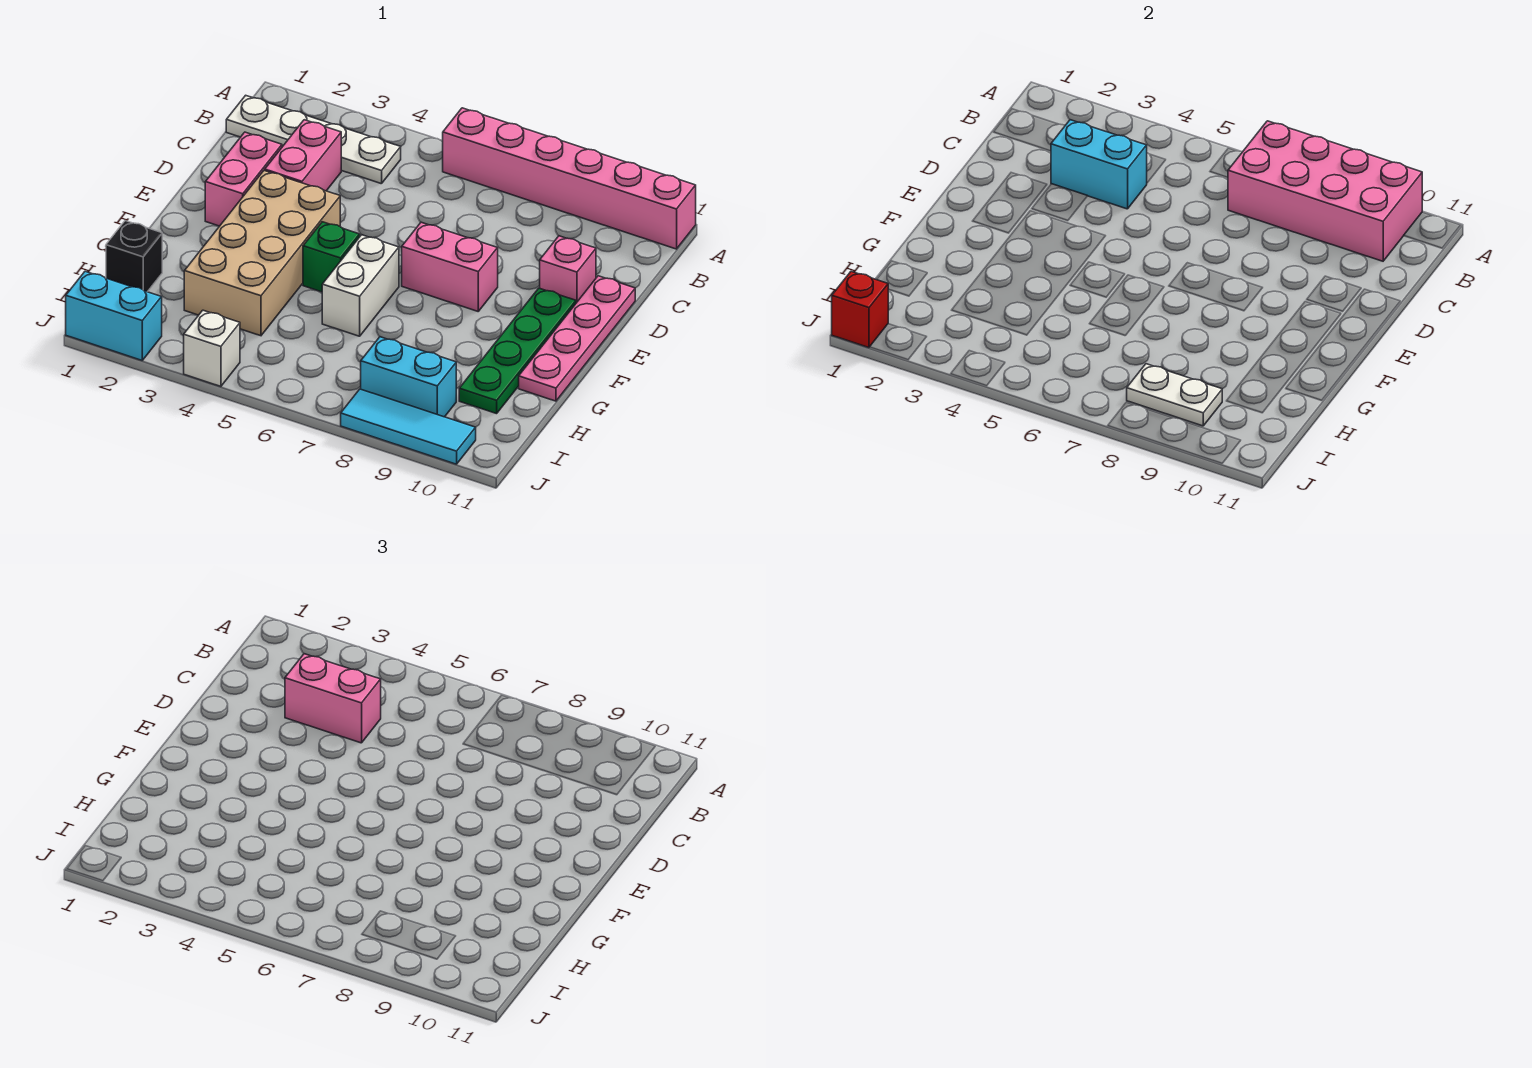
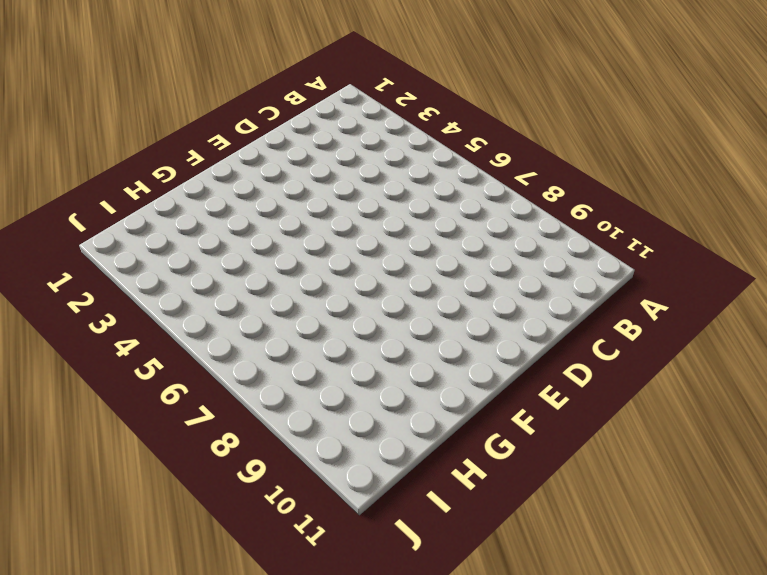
none -> pink brick A6:A11 level 1
none -> white plate B1:B4 level 1
none -> pink brick C3:D3 level 1

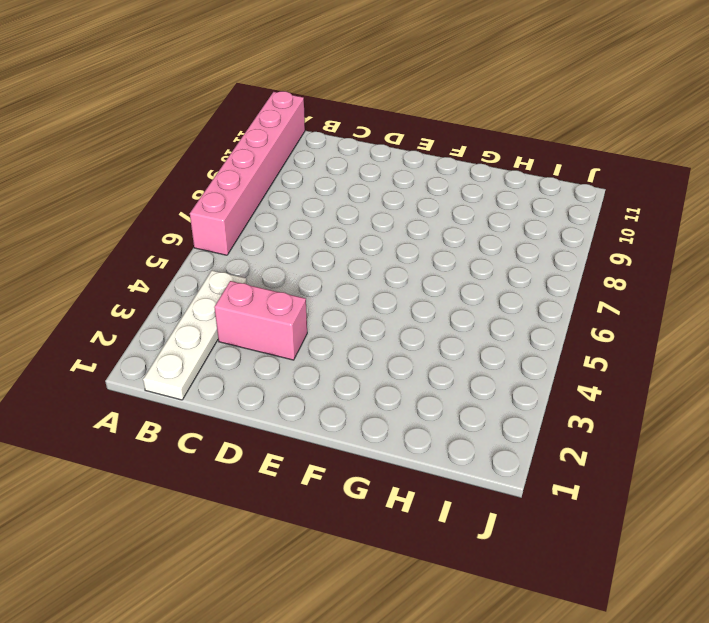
none -> pink brick D2:E2 level 1
none -> pink brick D10 level 1
none -> pink plate D11:G11 level 1

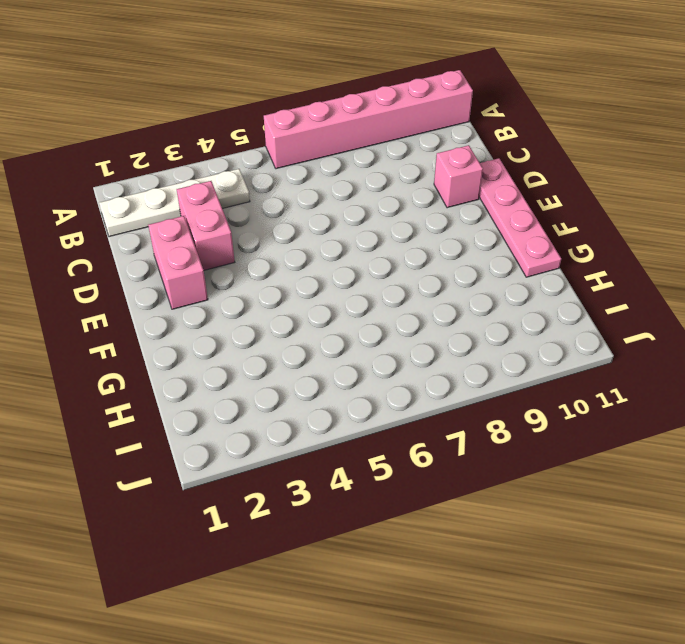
none -> tan brick E3:H4 level 1
none -> pink brick E7:E8 level 1
none -> green plate E10:H10 level 1

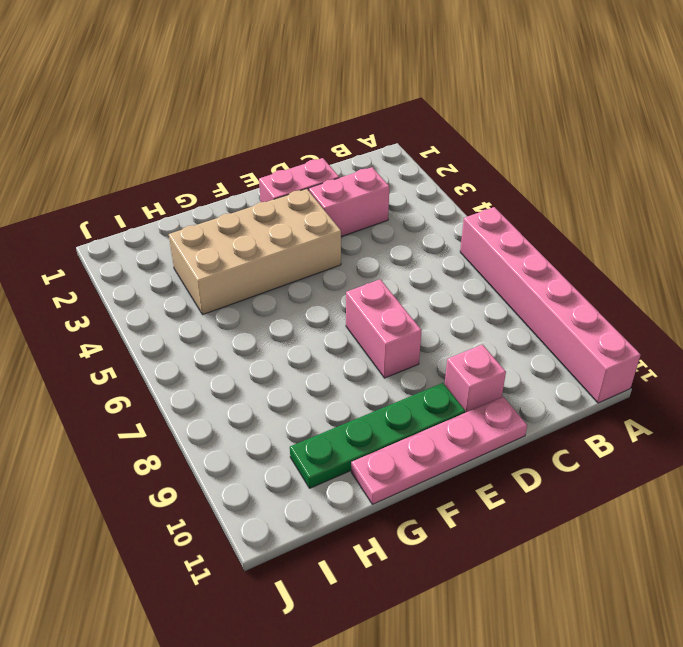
none -> white plate B1:B4 level 1
none -> green brick F5 level 1
none -> white brick F6:G6 level 1

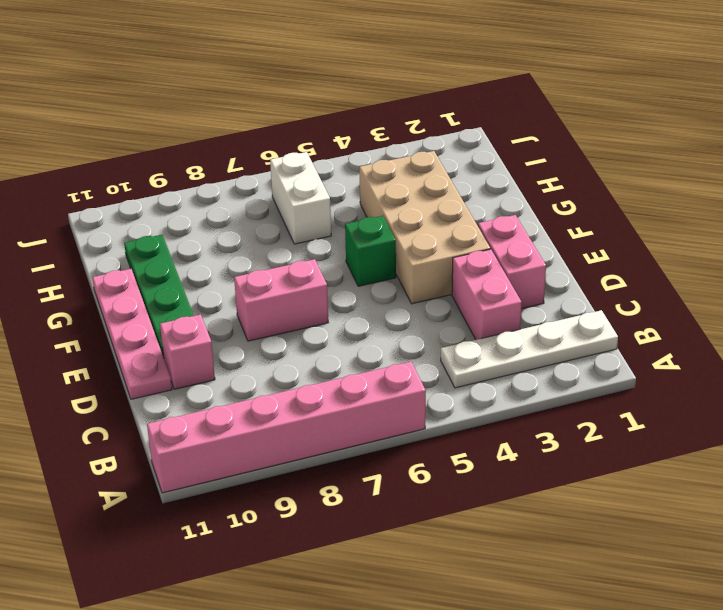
white brick H6:I6 level 1 -> white brick F6:G6 level 1
none -> black brick H1 level 1
none -> cyan brick I8:I9 level 1
none -> cyan brick J1:J2 level 1

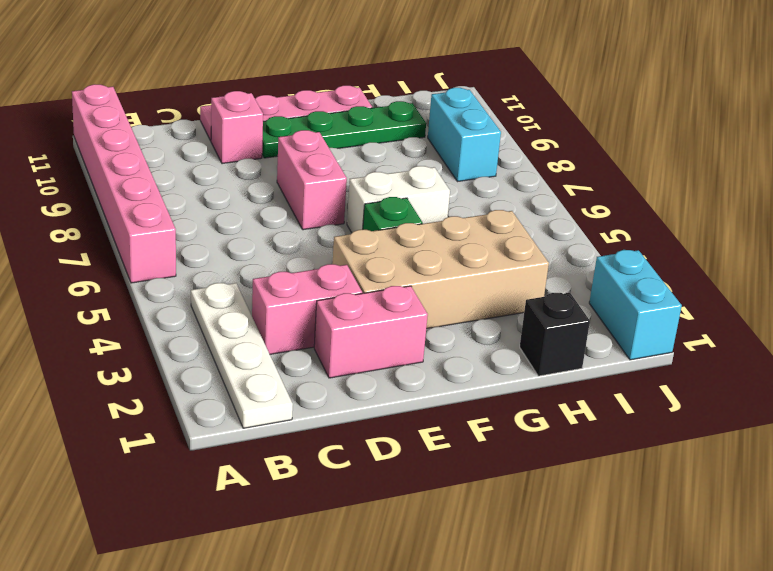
none -> white brick J4 level 1
none -> cyan tile J8:J10 level 1
none -> pink brick A7:B10 level 2

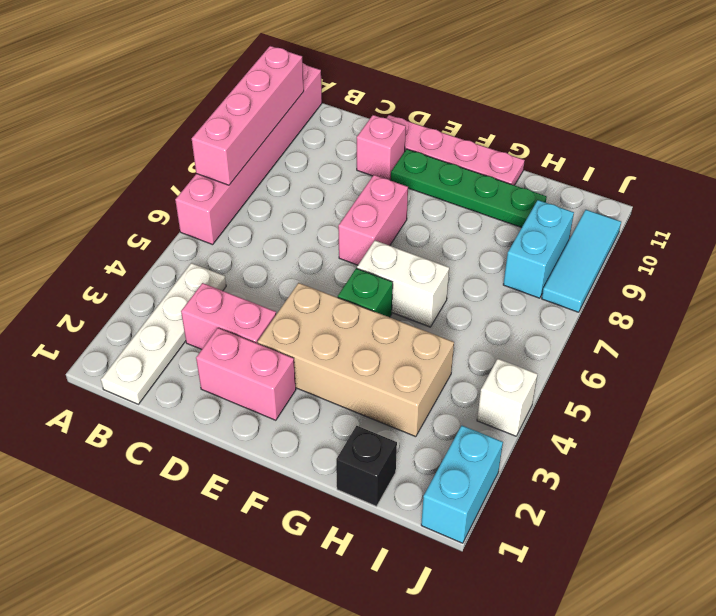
pink brick A7:A10 level 2 -> pink brick A7:B10 level 2
none -> cyan brick C3:C4 level 2
none -> white plate I8:I9 level 2
none -> red brick J1 level 2

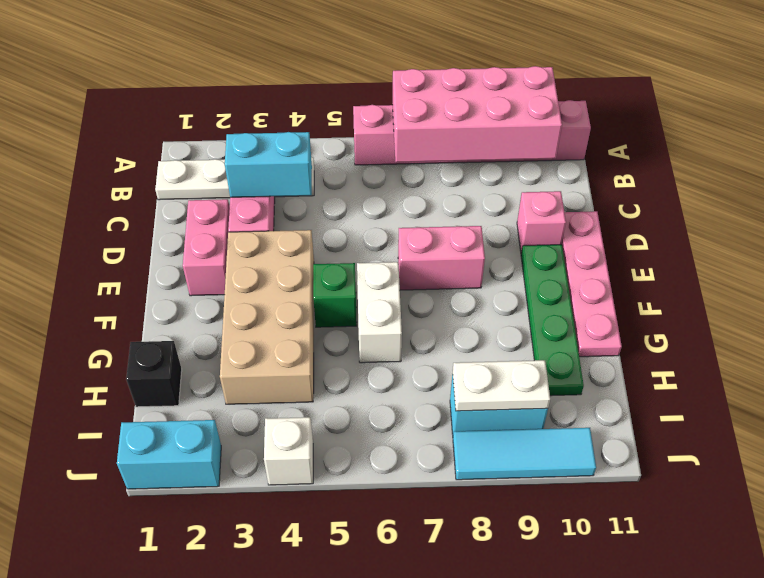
none -> red brick J1 level 2
none -> pink brick C3:C4 level 3

